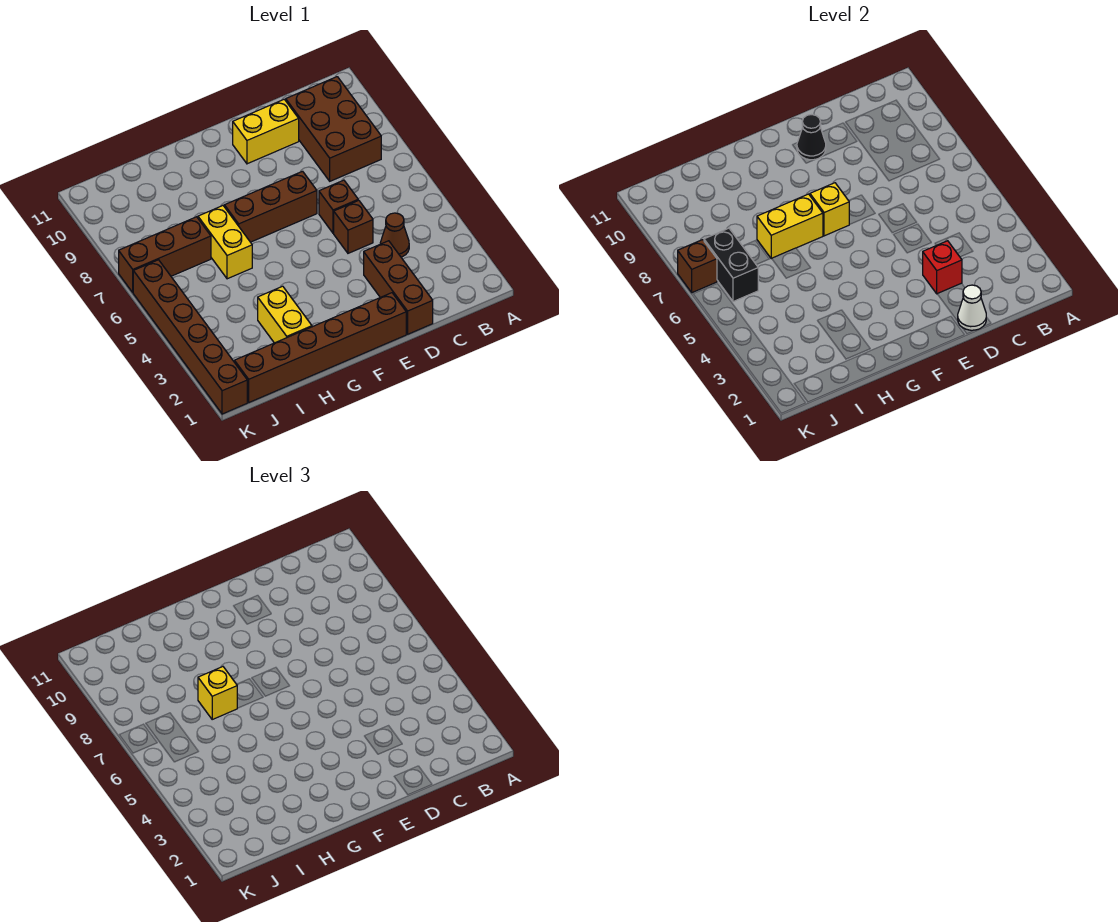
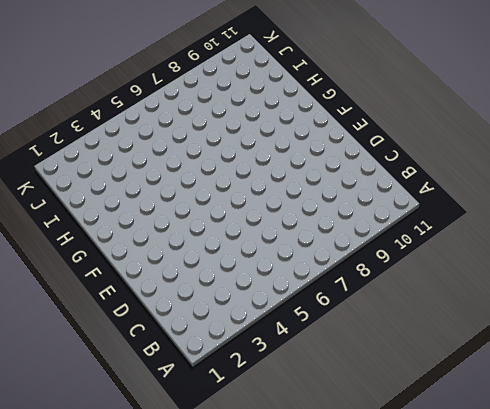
none -> brown brick B8:C10 level 1
none -> brown cone C4 level 1
none -> brown brick D1:D3 level 1

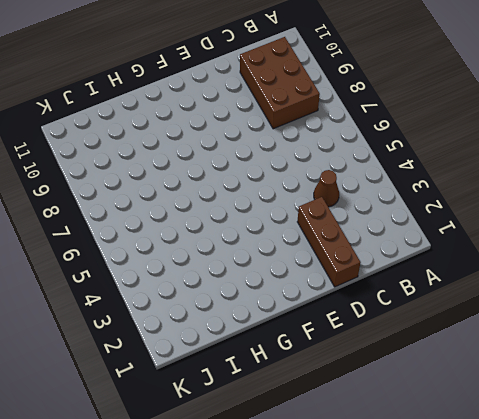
none -> brown brick D5 level 1
none -> brown brick D6 level 1
none -> yellow brick D10:E10 level 1

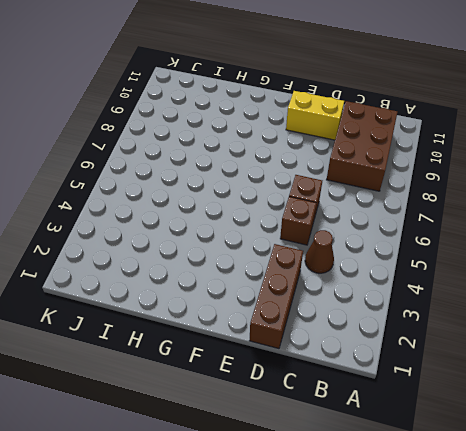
none -> brown brick E1:J1 level 1
none -> brown brick E7:G7 level 1
none -> yellow brick H2:H3 level 1

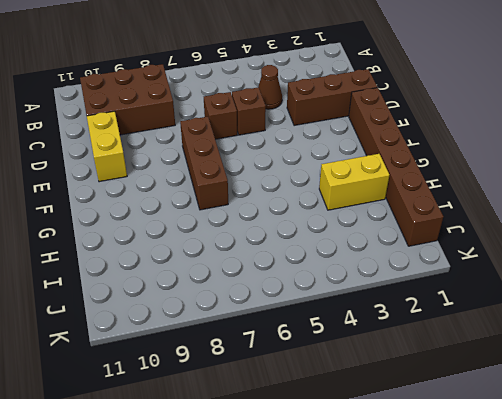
none -> yellow brick H6:H7 level 1
none -> brown brick I7:K7 level 1
none -> brown brick K1:K6 level 1

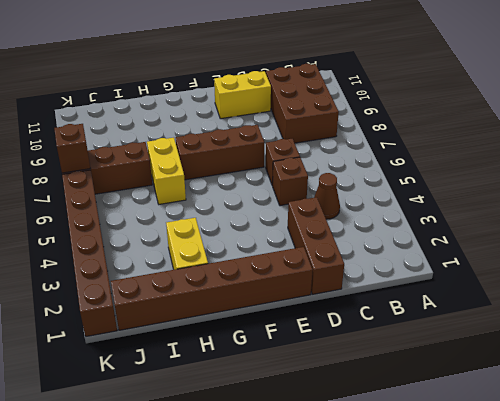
none -> white cone D1 level 2
none -> red brick D3 level 2
none -> black cone E10 level 2

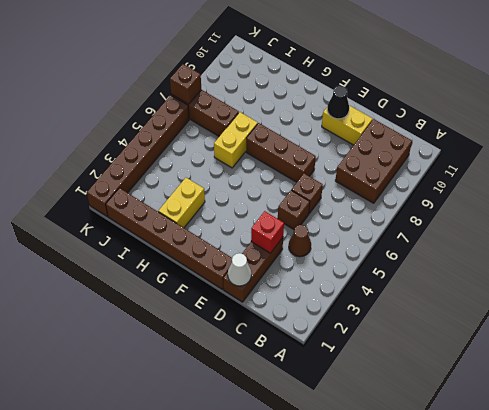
none -> yellow brick F7 level 2
none -> yellow brick G7:H7 level 2
none -> black brick J6:J7 level 2

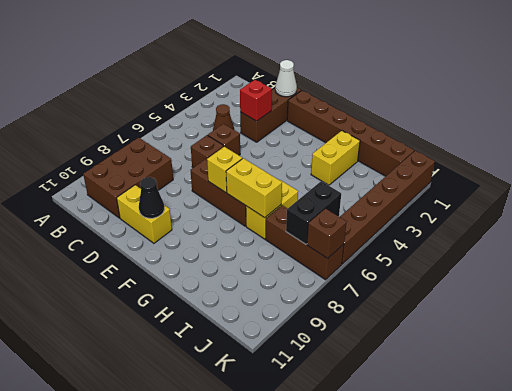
none -> yellow brick H7 level 3

